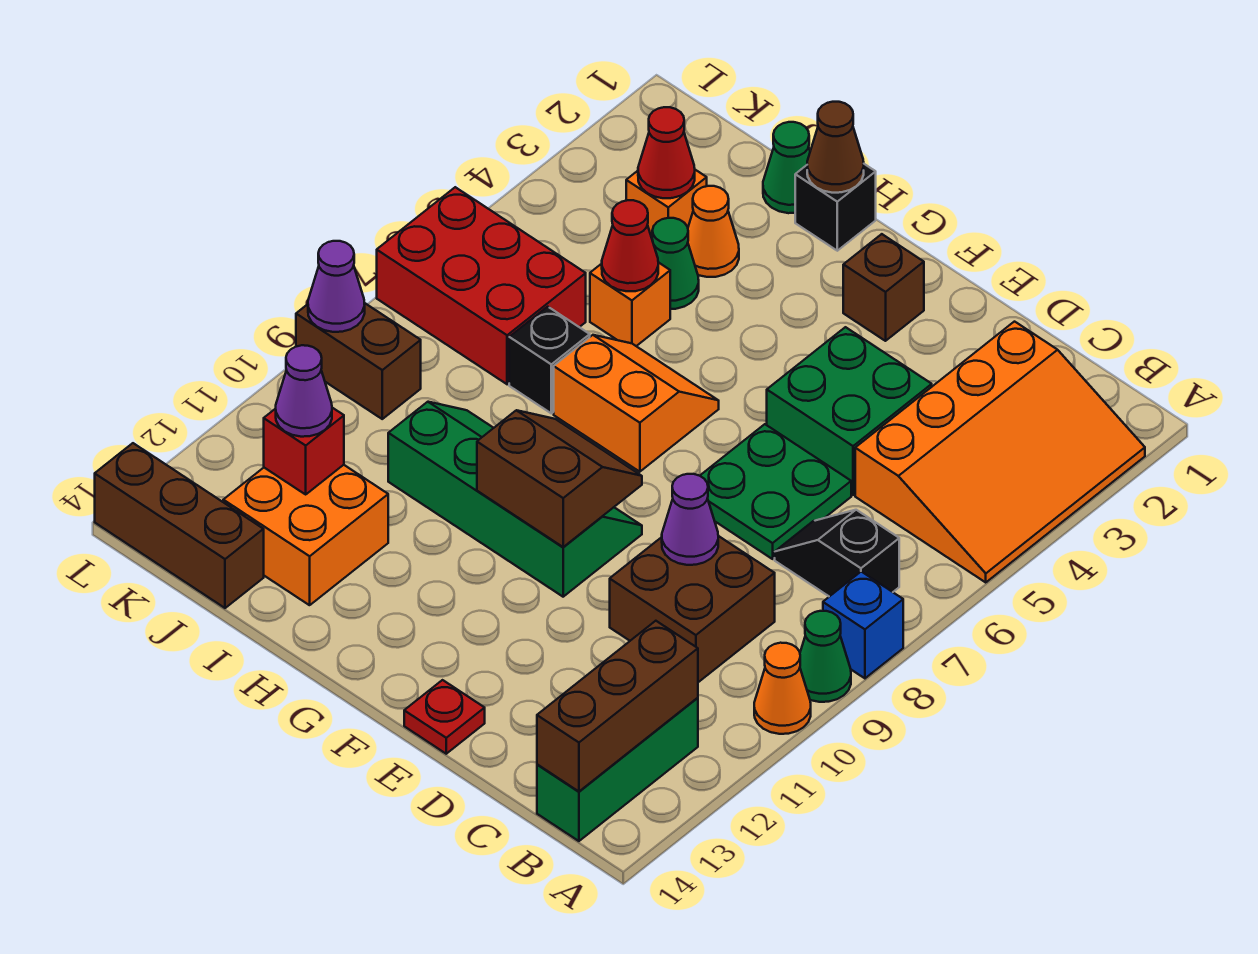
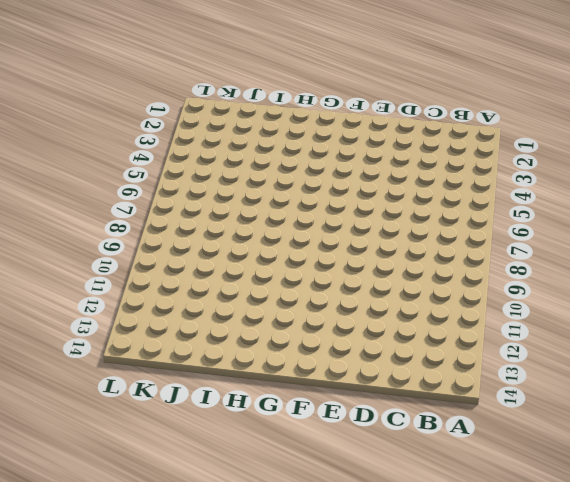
none -> orange slope A2:C5 level 1 top C
none -> blue brick A8 level 1
none -> green cone A9 level 1
none -> orange cone A10 level 1

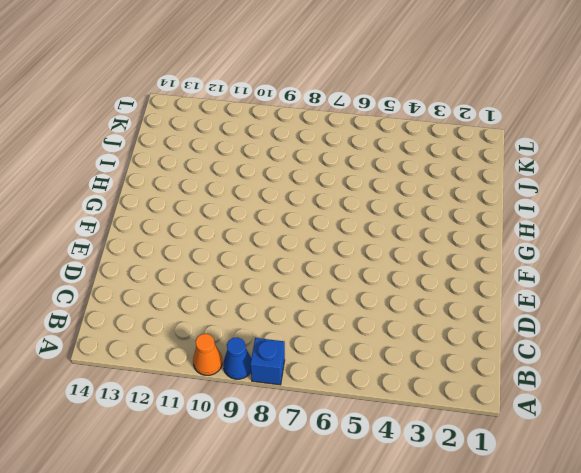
blue cone A9 level 1 -> green cone A9 level 1
none -> orange slope A2:C5 level 1 top C
none -> black slope B7:C7 level 1 top B
none -> green brick B12:B14 level 1
none -> brown brick C9:D10 level 1

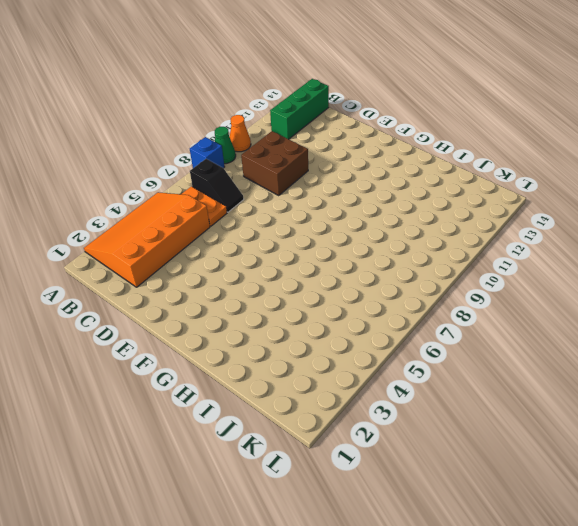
orange plate B6:C6 level 1 -> none
none -> green brick D4:E5 level 1
none -> green plate D6:E7 level 1
none -> red plate E14 level 1
none -> brown brick F2 level 1

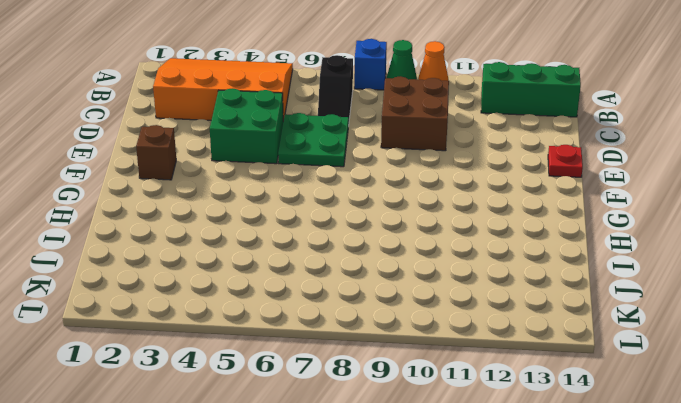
none -> green slope F9:I10 level 1 top 10
none -> orange slope G6:H7 level 1 top 7
none -> black brick H1 level 1
none -> green cone I1 level 1

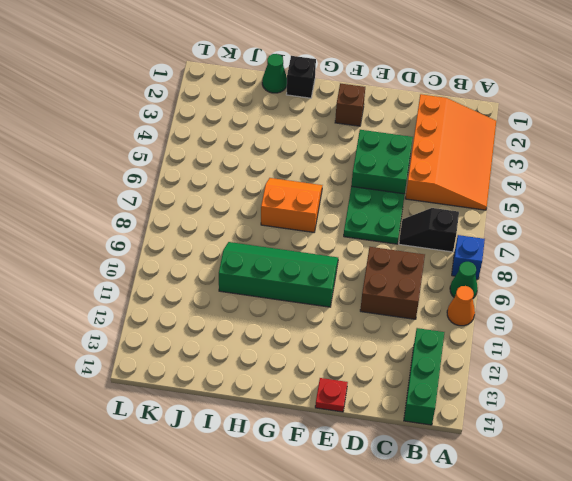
none -> orange cone I3 level 1
none -> green cone I4 level 1
none -> orange brick I5 level 1
none -> black brick I7 level 1

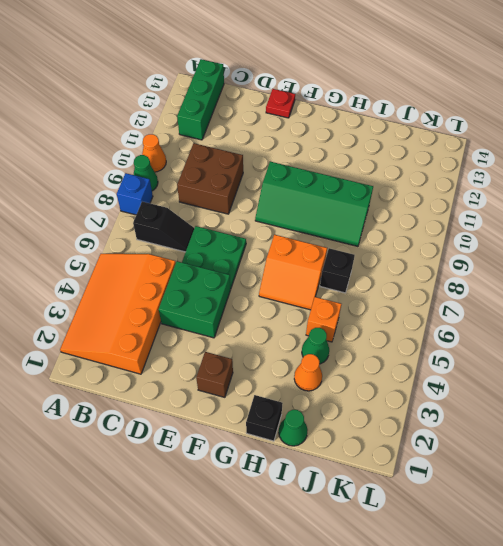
none -> orange brick I12:J13 level 1
none -> orange brick J3 level 1
none -> red brick J6:L7 level 1
none -> brown brick J14:L14 level 1

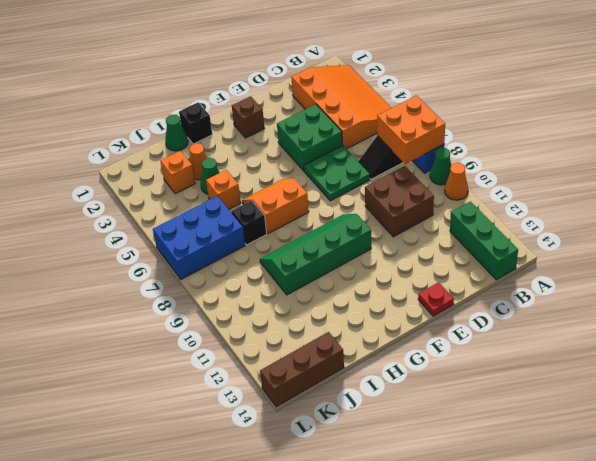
orange brick A7:B8 level 2 -> orange brick I12:J13 level 1
blue brick J6:L7 level 1 -> red brick J6:L7 level 1
none -> brown brick K9:L9 level 1
none -> brown brick B12:B14 level 2
none -> purple cone D9 level 2
none -> brown slope F9:G10 level 2 top 10

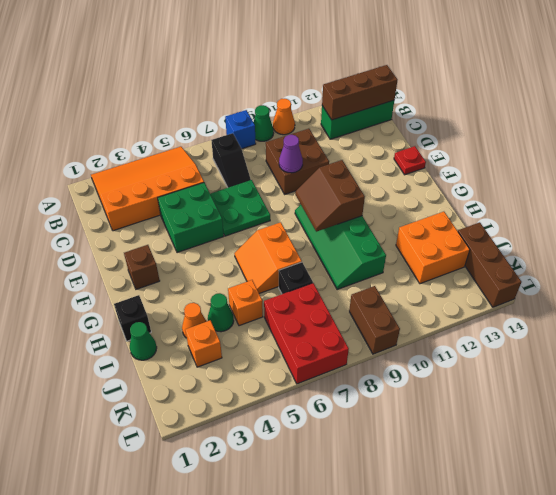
none -> brown cone H1 level 2
none -> red cone I5 level 2
none -> red cone J3 level 2
none -> red brick J12 level 2

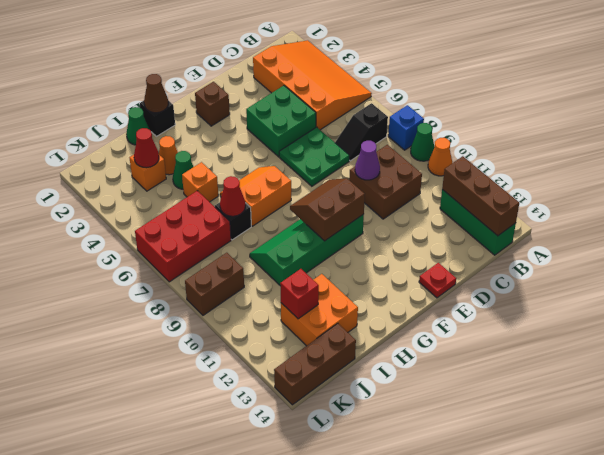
red cone I7 level 2 -> red cone I5 level 2
none -> purple cone L9 level 2
none -> purple cone J12 level 3

